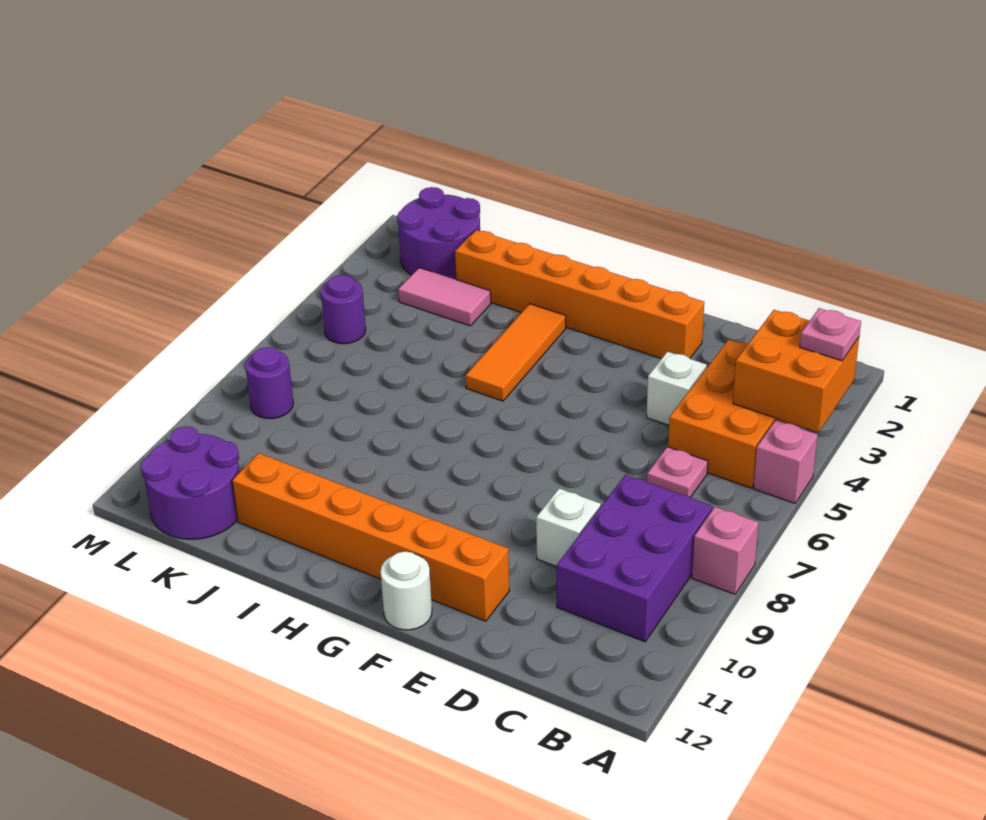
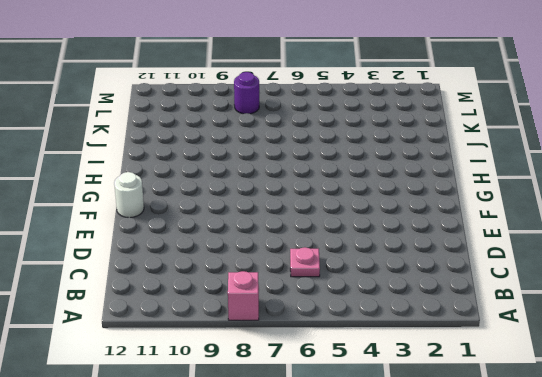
none -> pink brick A5 level 1
none -> orange brick B3:C5 level 1
none -> purple brick B8:C10 level 1

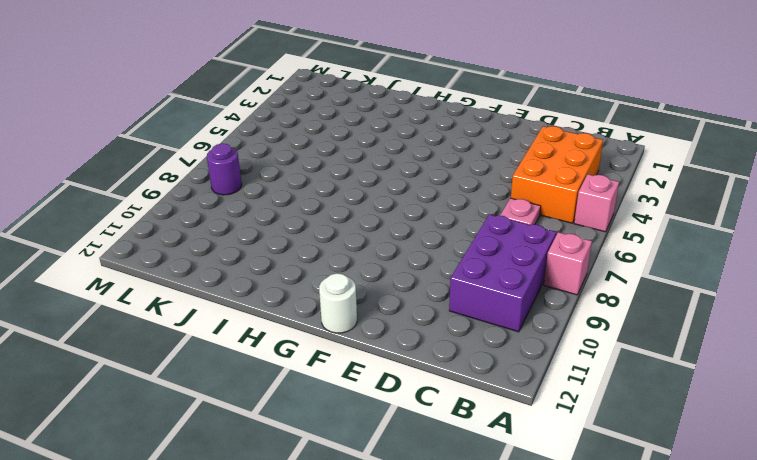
none -> white brick D4 level 1
none -> white brick D9 level 1
none -> orange brick E2:J2 level 1

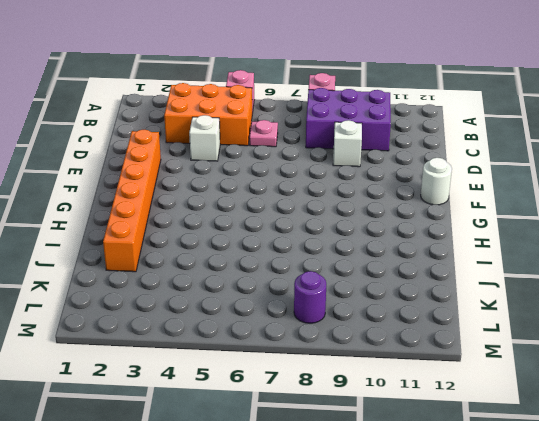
none -> orange brick E11:J11 level 1
none -> orange tile H3:H5 level 1
none -> pink tile J3:K3 level 1

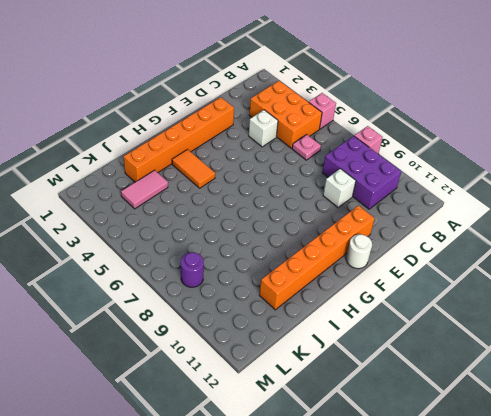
orange tile H3:H4 level 1 -> orange tile H3:H5 level 1
none -> purple round brick K1:L2 level 1
none -> purple round brick K11:L12 level 1
none -> purple round brick L5 level 1

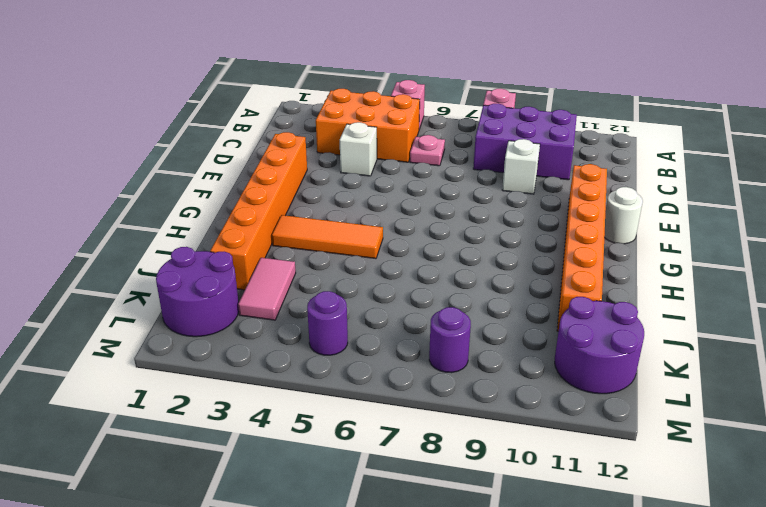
none -> orange brick A3:B4 level 2
none -> pink plate A3 level 3

